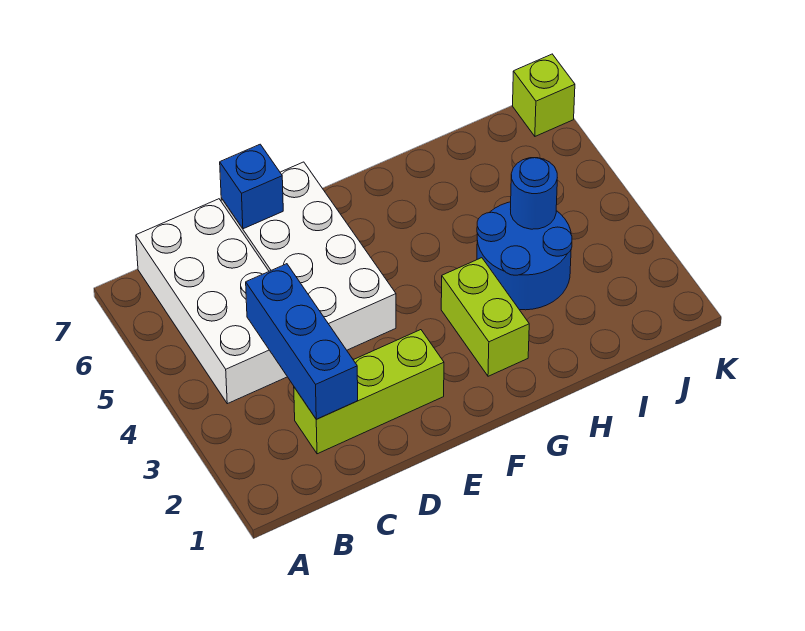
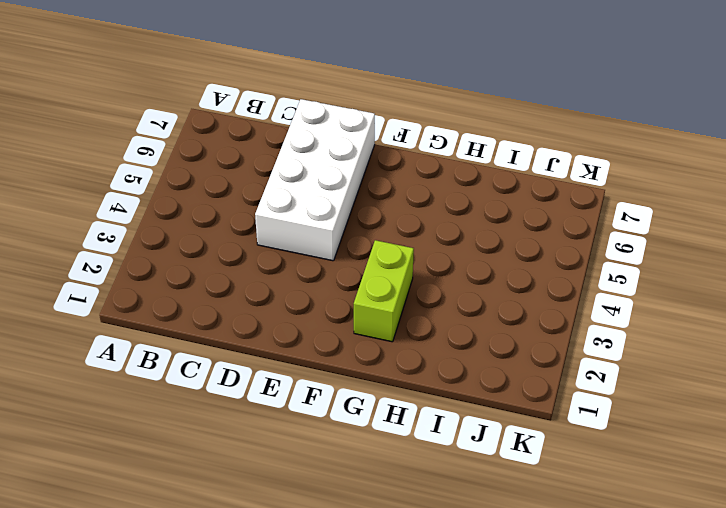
none -> white brick B4:C7 level 1
none -> lime brick C2:E2 level 1

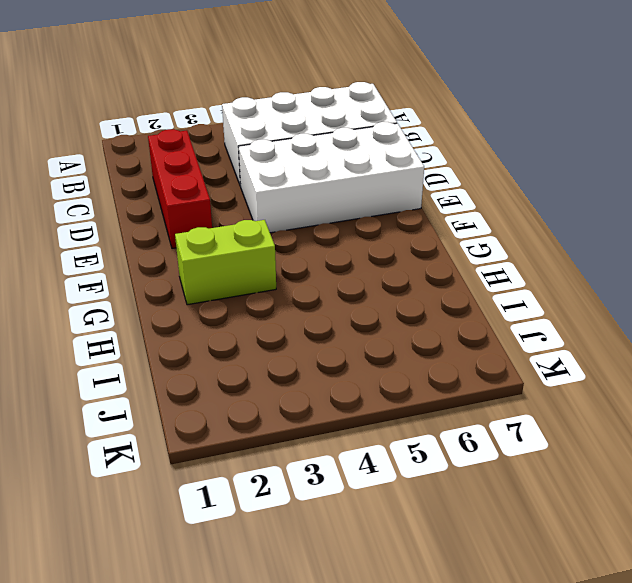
red brick C2:E2 level 1 -> lime brick C2:E2 level 1
none -> blue round brick H3:I4 level 1
none -> lime brick K7 level 1

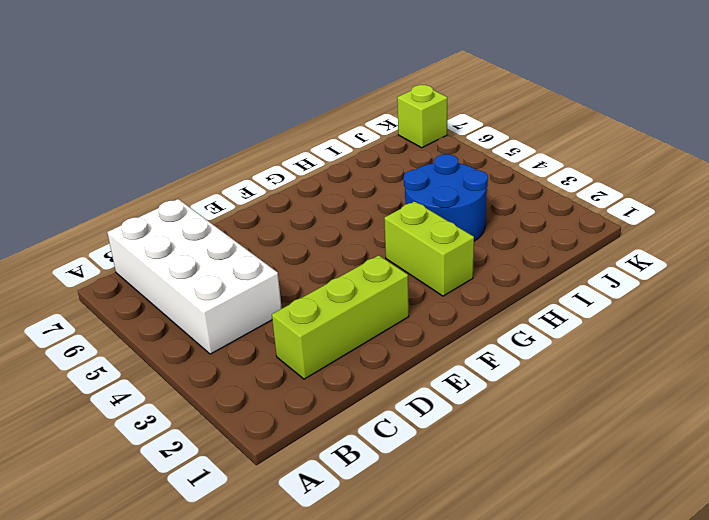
none -> white brick D4:E7 level 1
none -> blue brick C2:C4 level 2

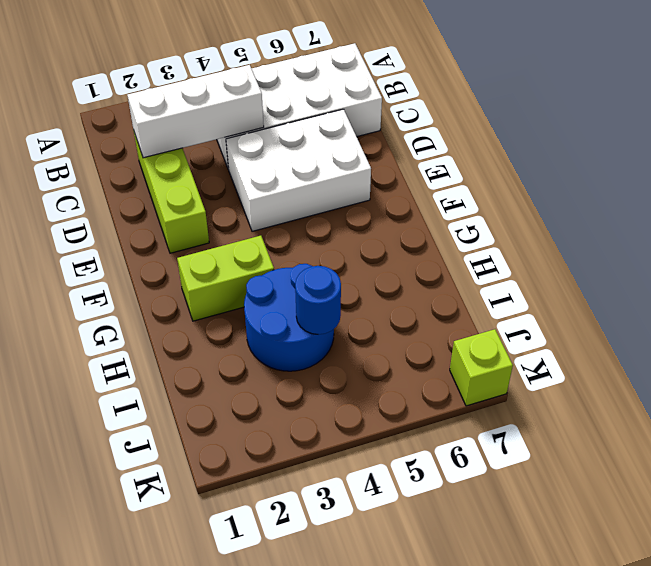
white brick C2:C4 level 2 -> blue brick C2:C4 level 2
white brick D4:E6 level 1 -> white brick D4:E7 level 1
none -> blue brick D7 level 2

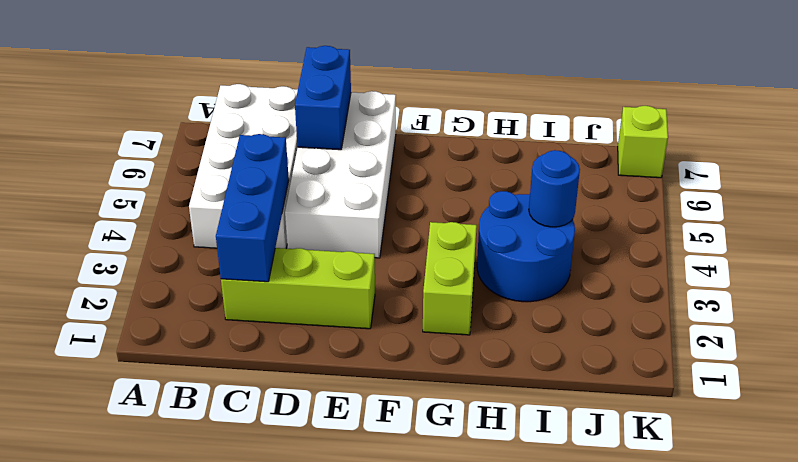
blue brick D6:D7 level 2 -> blue brick D7 level 2

